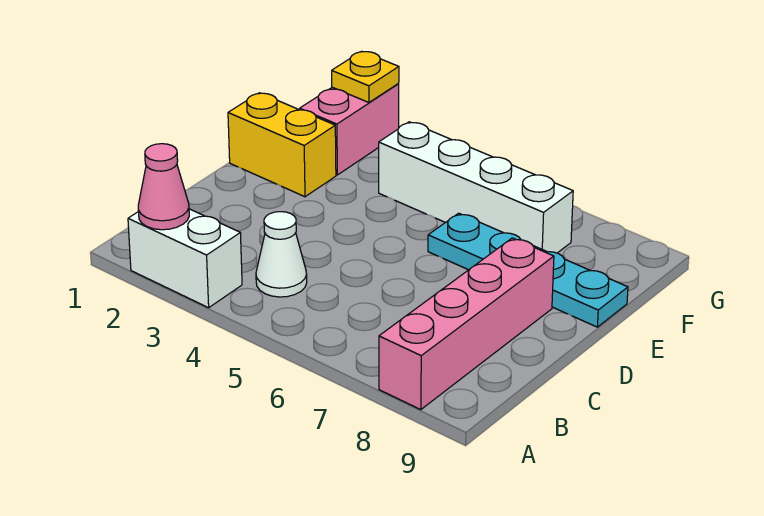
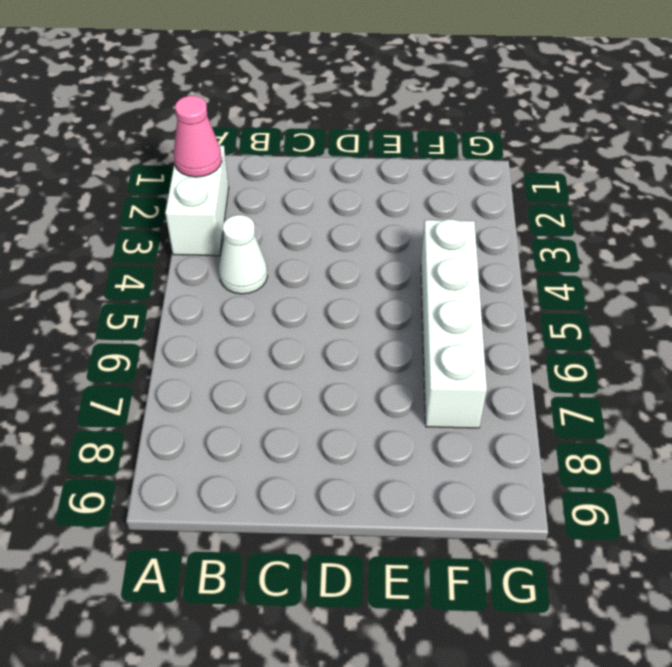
none -> pink brick A8:D8 level 1
none -> yellow brick E1:E2 level 1

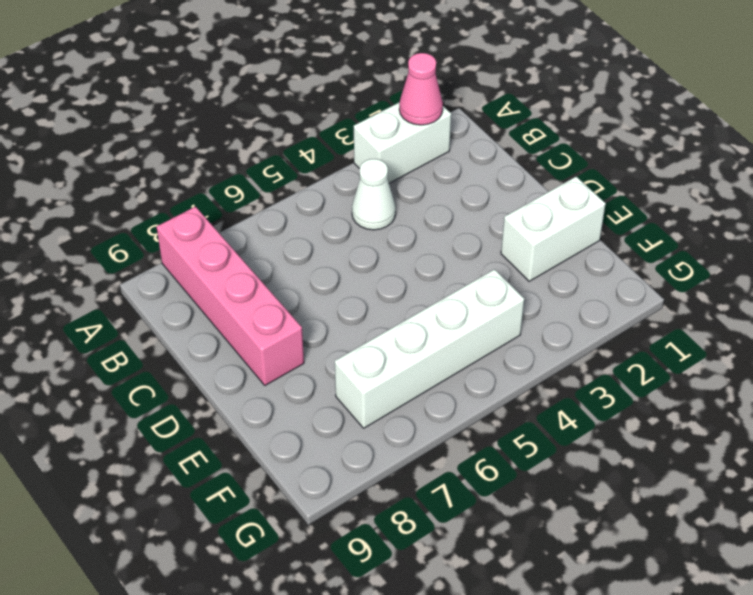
white brick E1:E2 level 1 -> yellow brick E1:E2 level 1
none -> cyan plate E6:E9 level 1
none -> pink brick F2:G2 level 1

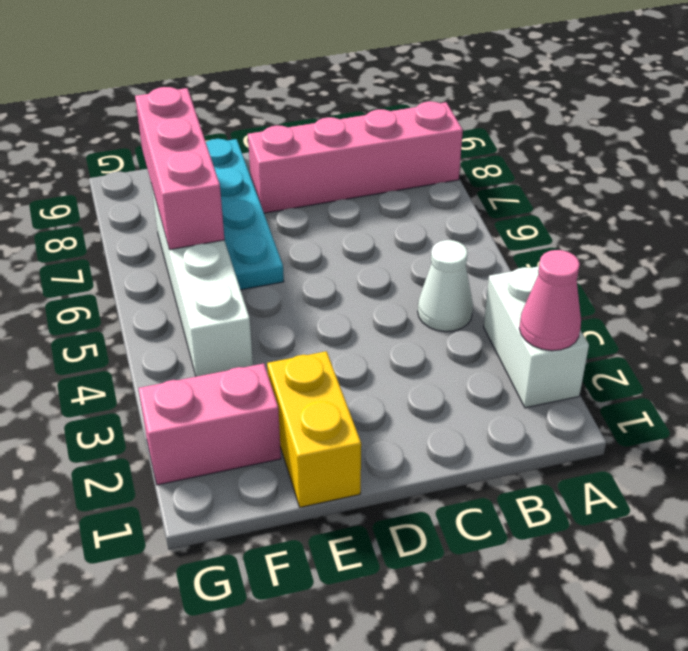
pink brick F6:F8 level 2 -> none
none -> yellow plate G2 level 2

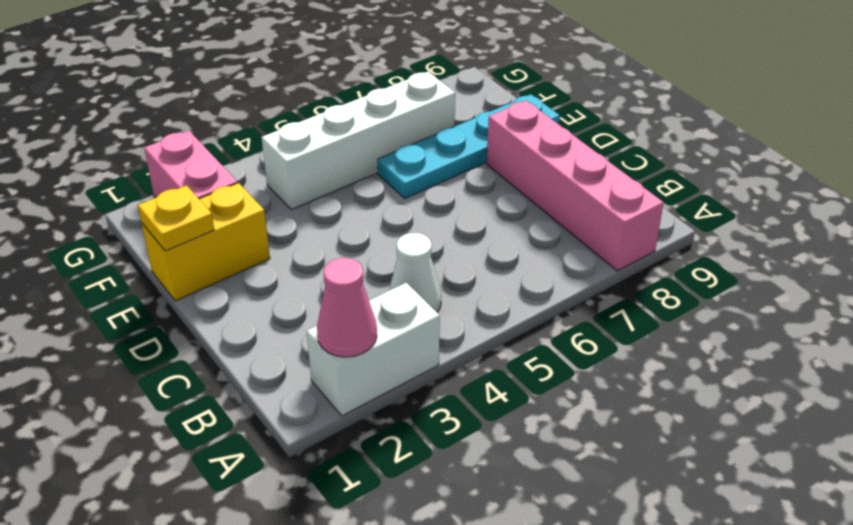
yellow plate E1 level 2 -> yellow plate G2 level 2

